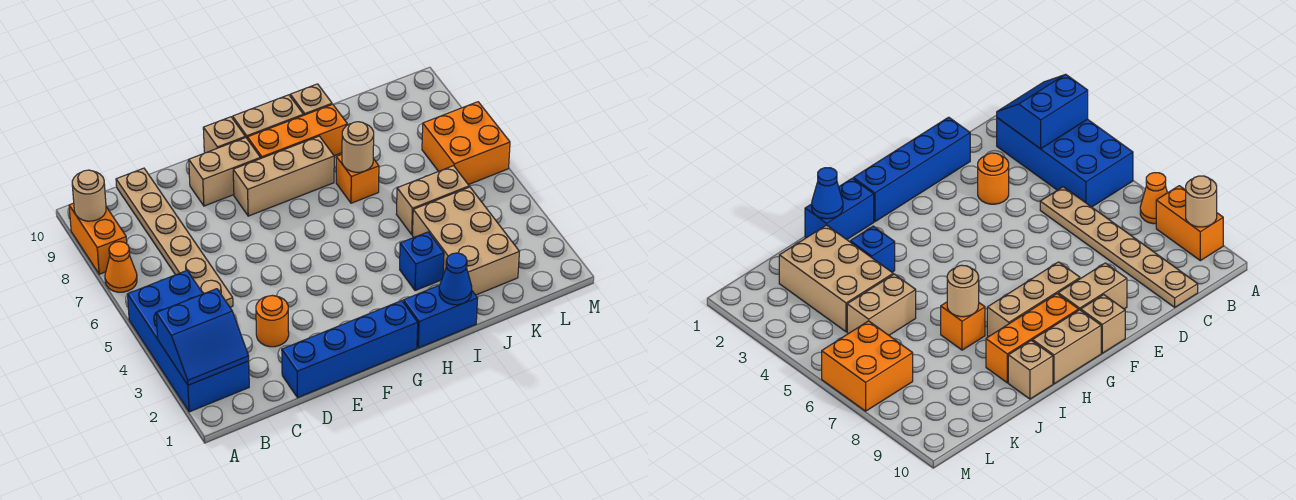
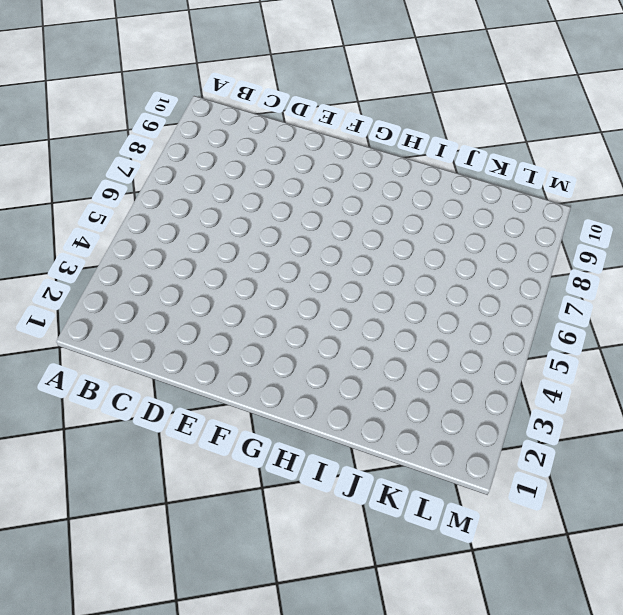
none -> blue brick A2:B5 level 1
none -> orange cone A7 level 1
none -> orange brick A8:A9 level 1

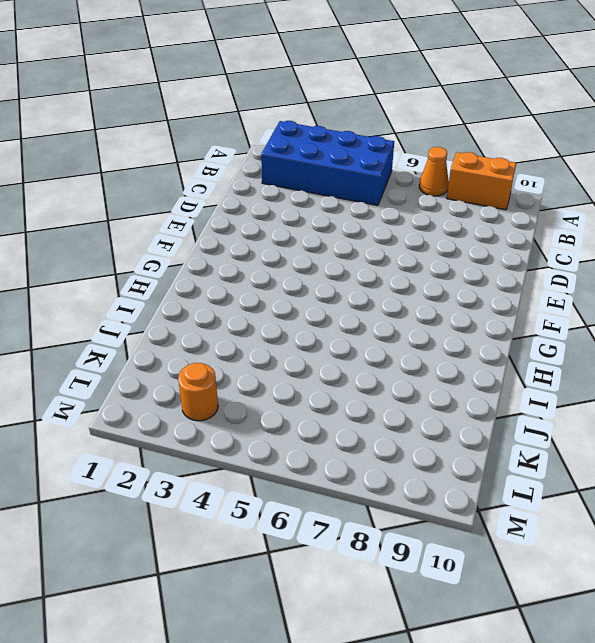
orange round brick L3 level 1 -> orange round brick D3 level 1
none -> tan plate C5:C10 level 1
none -> blue brick D1:G1 level 1
none -> tan brick E9:F9 level 1

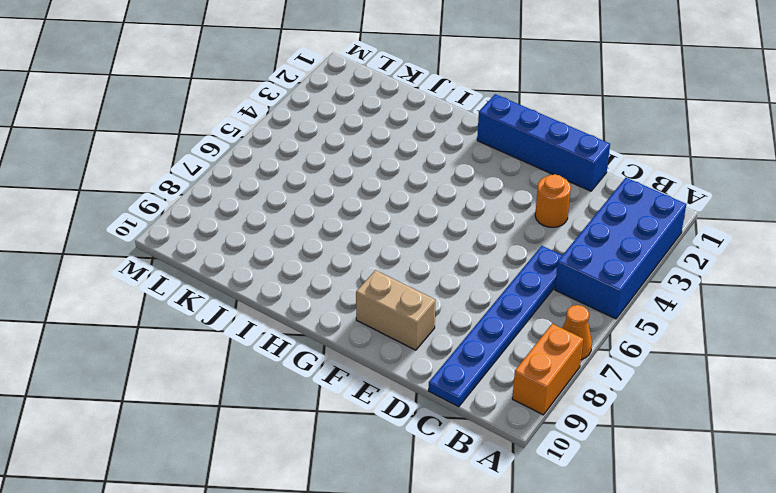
blue plate C5:C10 level 1 -> tan plate C5:C10 level 1
none -> tan brick F8:H8 level 1
none -> tan brick F10 level 1
none -> orange brick G9:I9 level 1

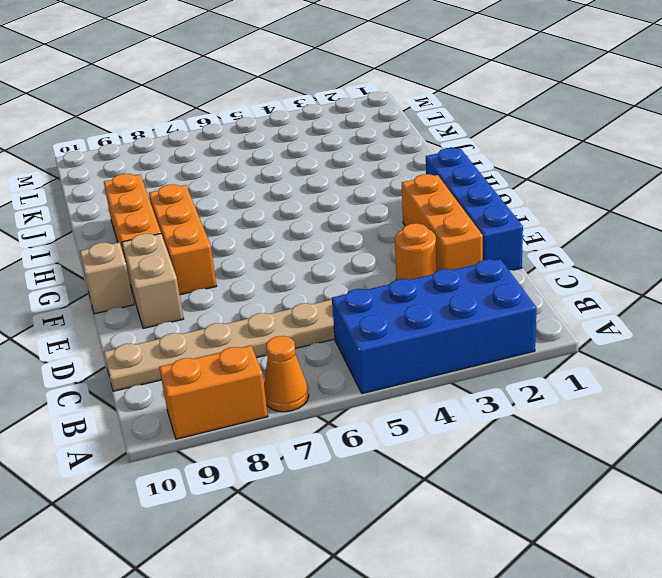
orange brick D2:F2 level 1 -> none
orange brick F8:H8 level 1 -> tan brick F8:H8 level 1
none -> tan brick G10:H10 level 1
none -> blue brick H1:I1 level 1
none -> blue brick I3 level 1

